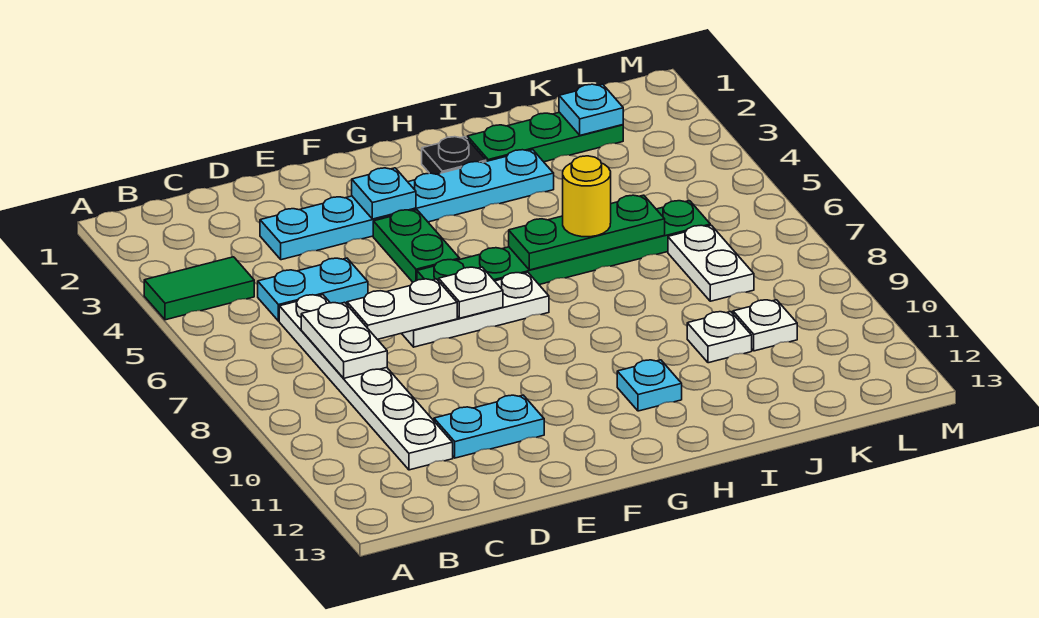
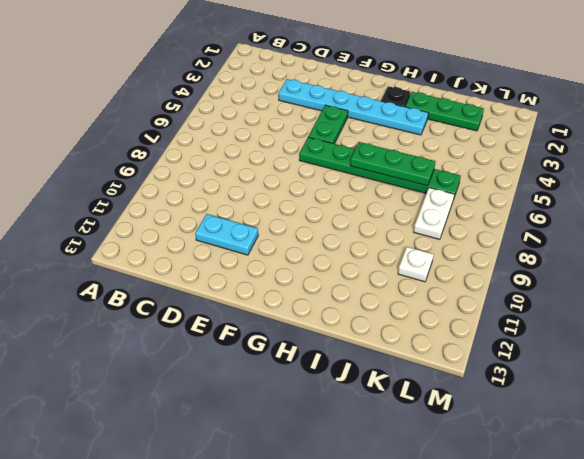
none -> green tile A4:B4 level 1
none -> cyan plate C5:D5 level 1
none -> white plate C6:C11 level 1

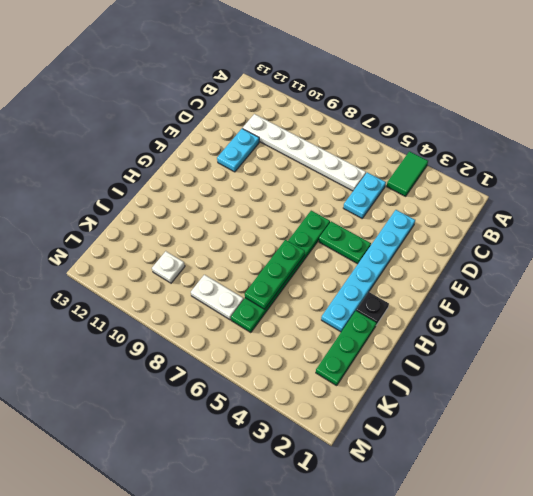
none -> white plate E7:G7 level 1
none -> cyan plate H11 level 1
none -> white plate J10 level 1

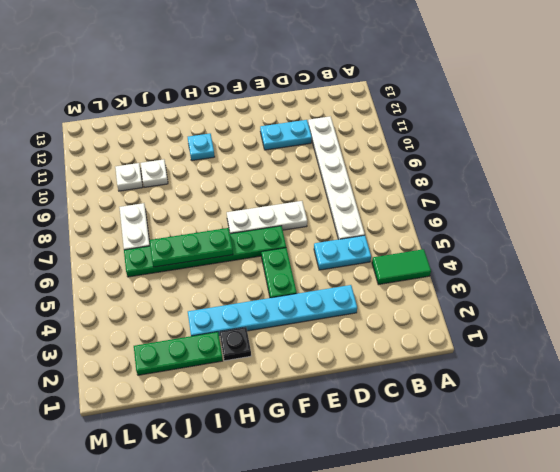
none -> white plate C7:C8 level 2
none -> white plate D7:E7 level 2
none -> cyan plate F3 level 2

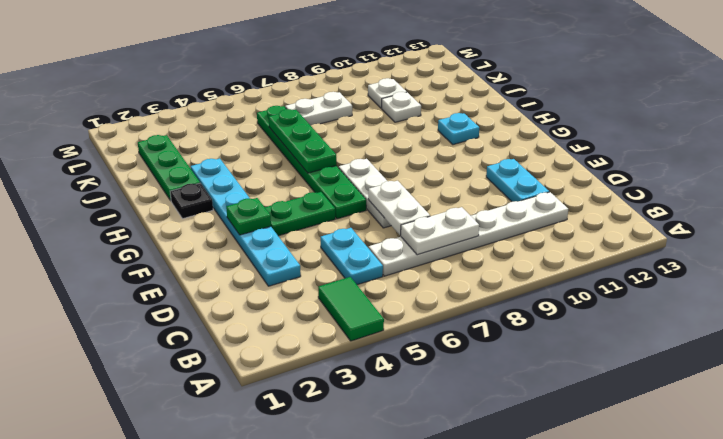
green plate F3 level 2 -> cyan plate F3 level 2
none -> white plate F7 level 2
none -> cyan plate K2 level 2
none -> yellow round brick I6 level 3

